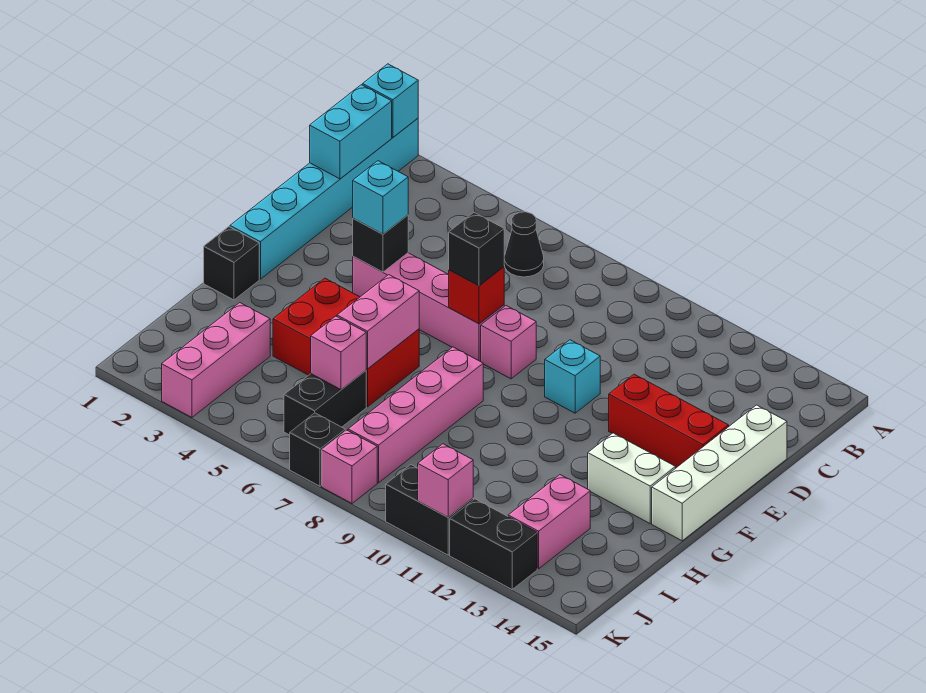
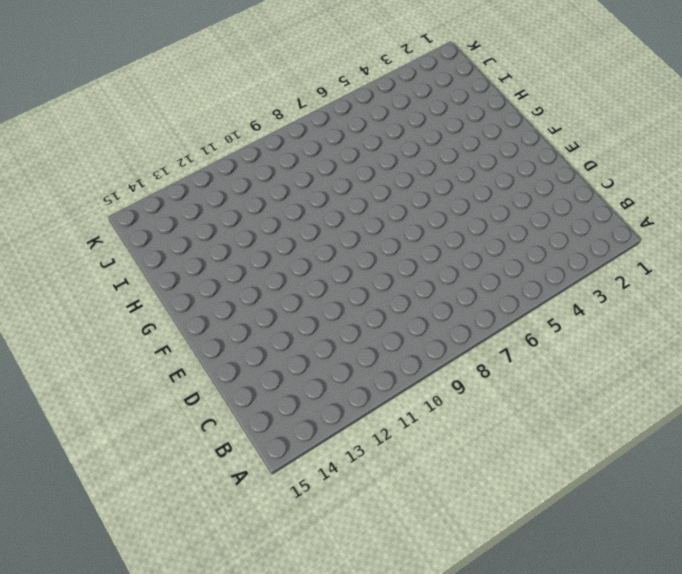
none -> cyan brick A1:F1 level 1
none -> black cone B6 level 1
none -> white brick D15:G15 level 1

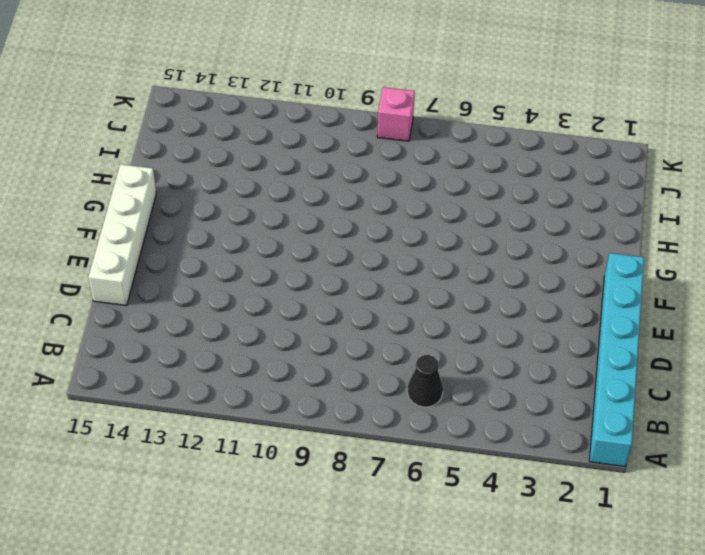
none -> pink brick E4:E7 level 1
none -> pink brick E8 level 1
none -> cyan brick E10 level 1

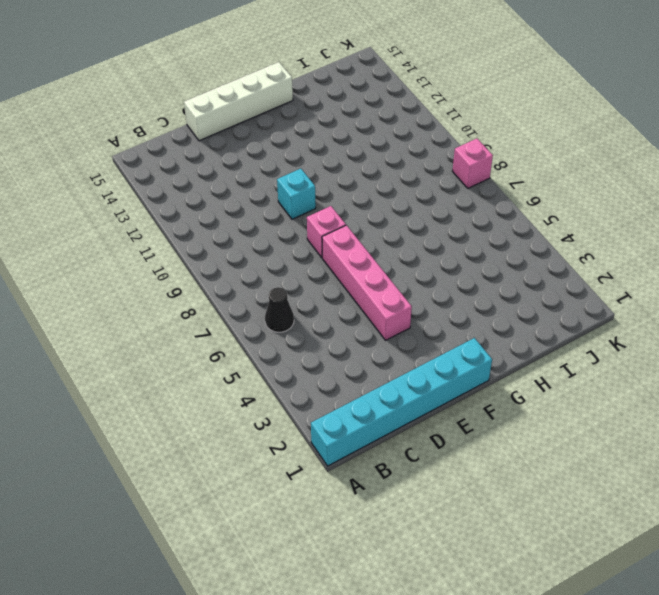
none -> red brick E12:E14 level 1
none -> black brick G1 level 1
none -> red brick G4:H6 level 1

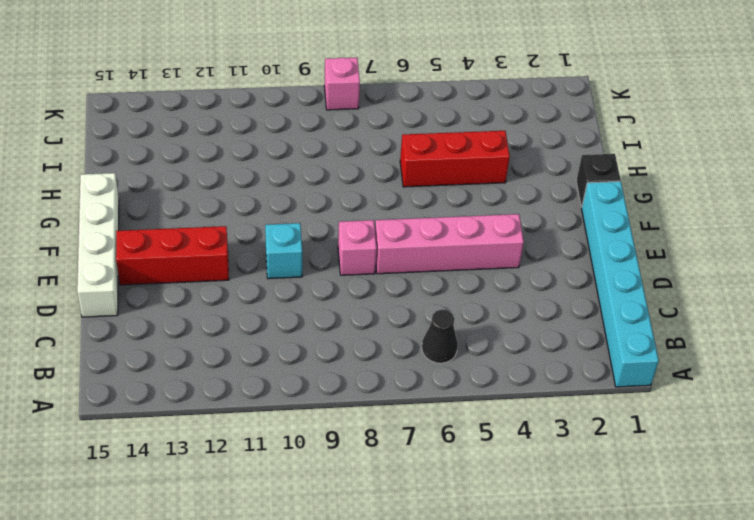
red brick H4:H6 level 1 -> red brick G4:H6 level 1
none -> pink brick G8:J8 level 1
none -> white brick G13:G14 level 1
none -> pink brick I3:K3 level 1

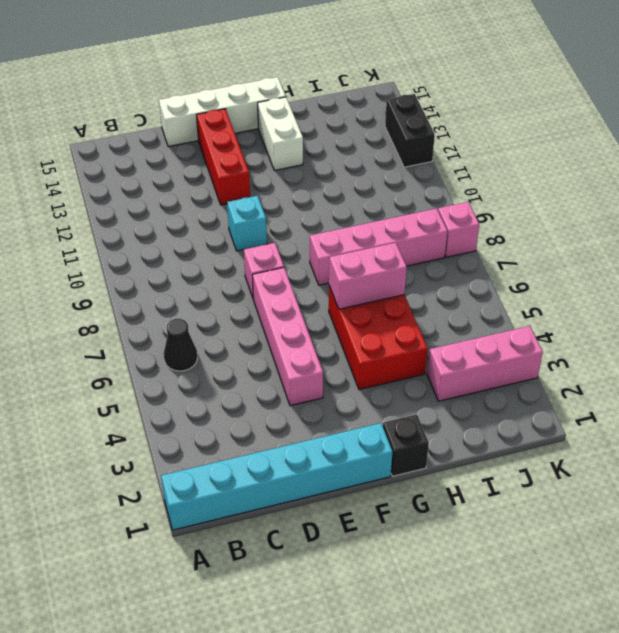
none -> black brick I6:J6 level 1
none -> pink brick I13:J13 level 1
none -> black brick K7 level 1

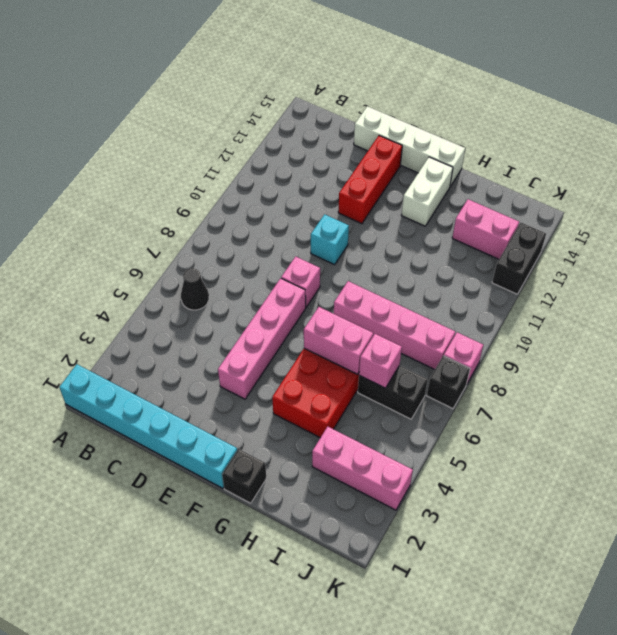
none -> black brick K10:K11 level 1
none -> cyan brick A1 level 2
none -> cyan brick B1:C1 level 2

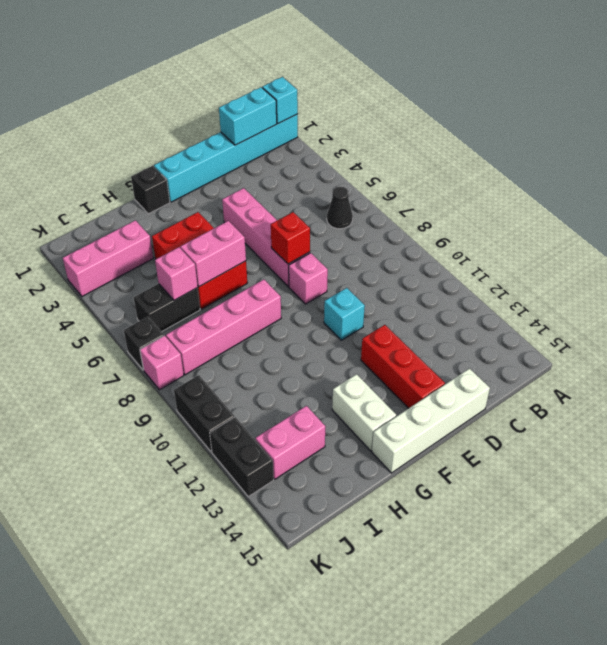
none -> black brick E4 level 2
none -> pink brick K11 level 2
none -> cyan brick E4 level 3

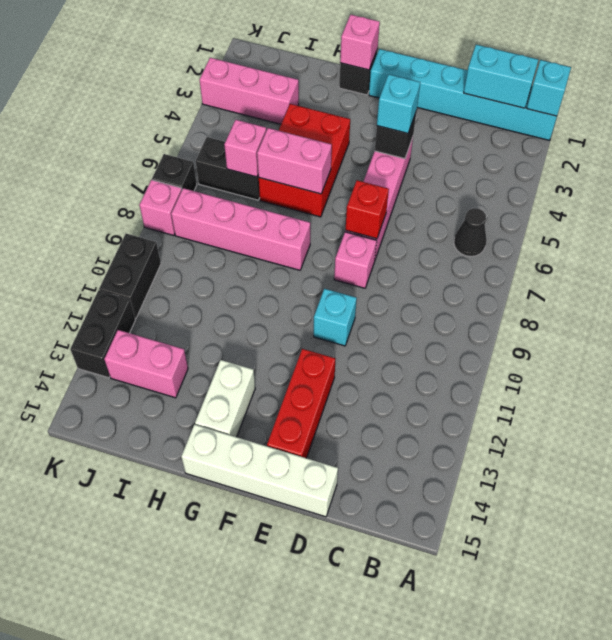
pink brick G1 level 2 -> pink brick K11 level 2
none -> black brick E7 level 3

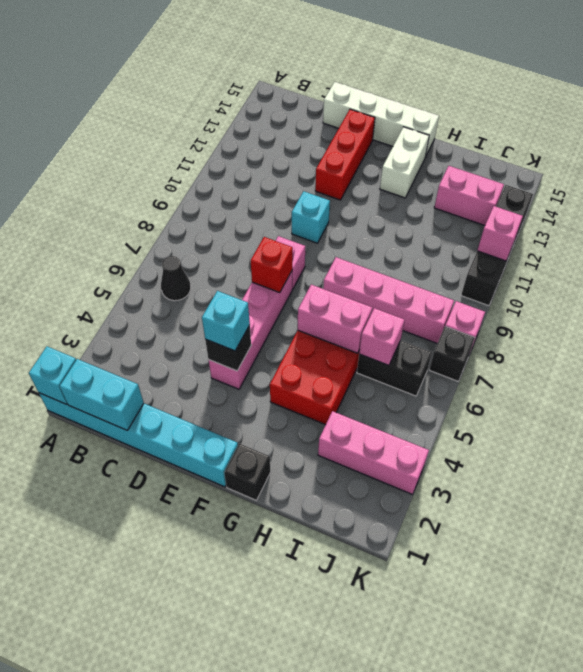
none -> black brick E7 level 3

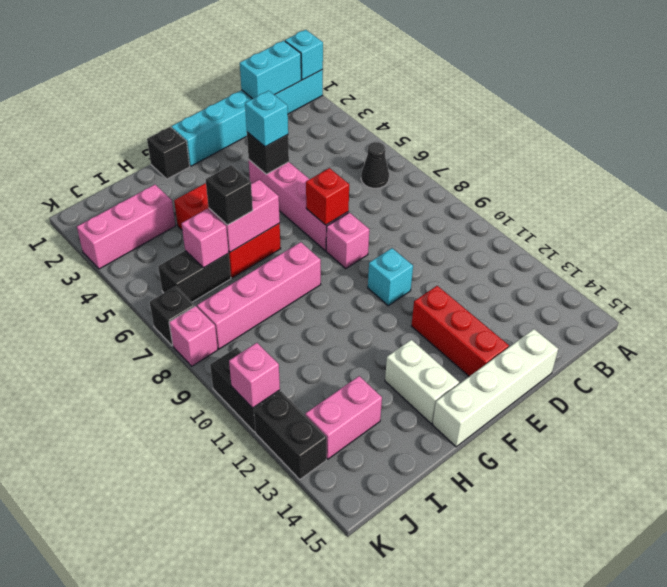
black brick H6 level 3 -> black brick E7 level 3

